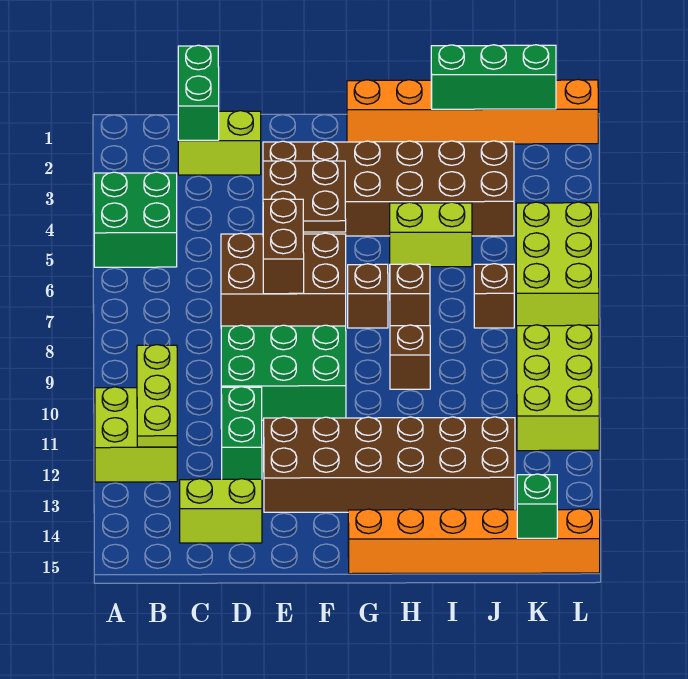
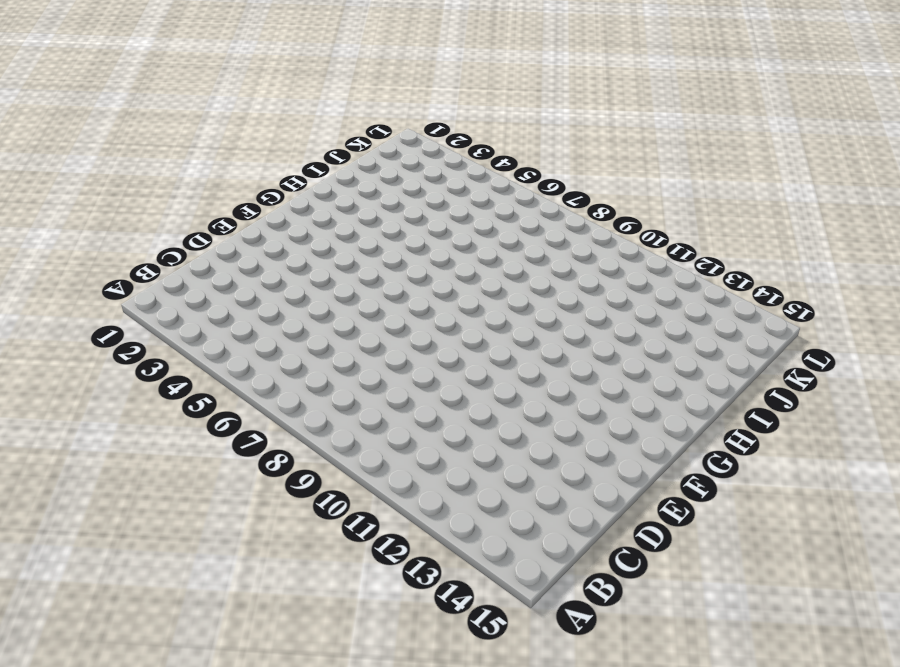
none -> green brick A4:B5 level 1
none -> lime brick A11:B12 level 1
none -> lime brick C2:D2 level 1

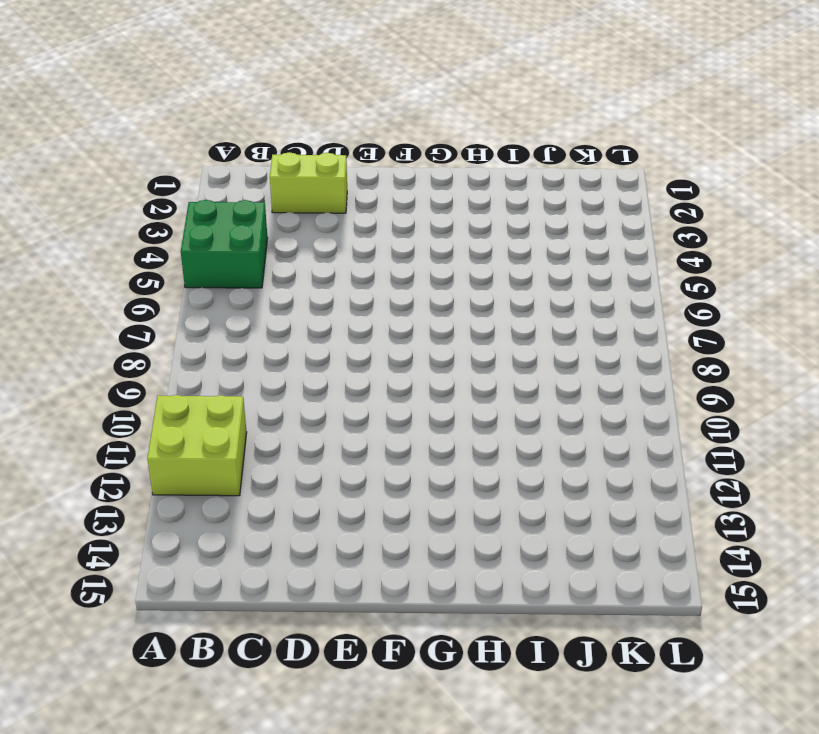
none -> lime brick C14:D14 level 1
none -> brown brick D6:F7 level 1
none -> green brick D9:F10 level 1

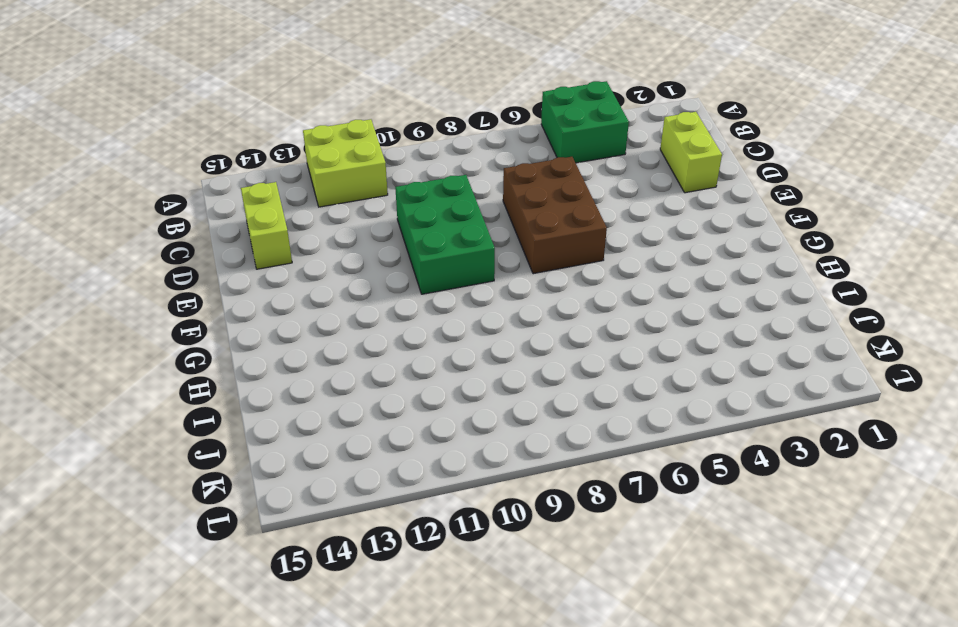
none -> green brick D11:D12 level 1
none -> brown brick E3:J4 level 1
none -> brown brick E12:J13 level 1

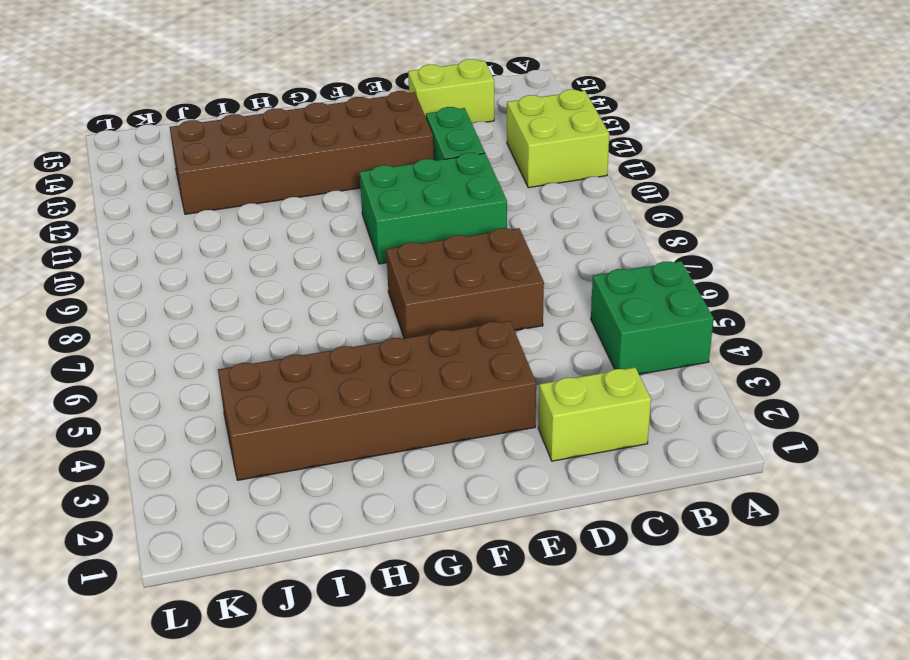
none -> orange brick G1:L1 level 1
none -> brown brick G7 level 1
none -> orange brick G15:L15 level 1

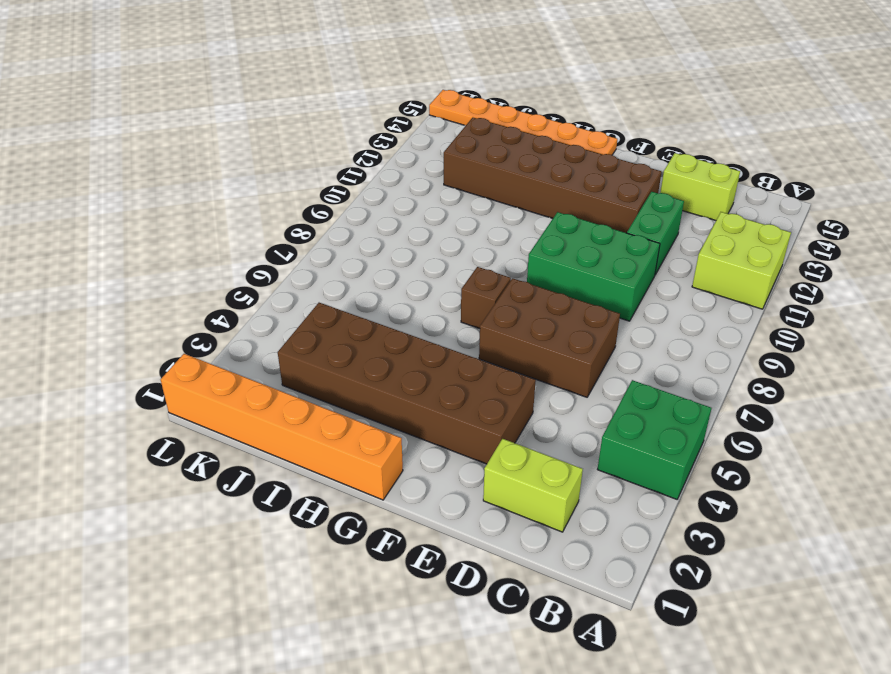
orange plate G15:L15 level 1 -> orange brick G15:L15 level 1
none -> lime brick H5:I5 level 1
none -> brown brick H7 level 1
none -> brown brick H9 level 1

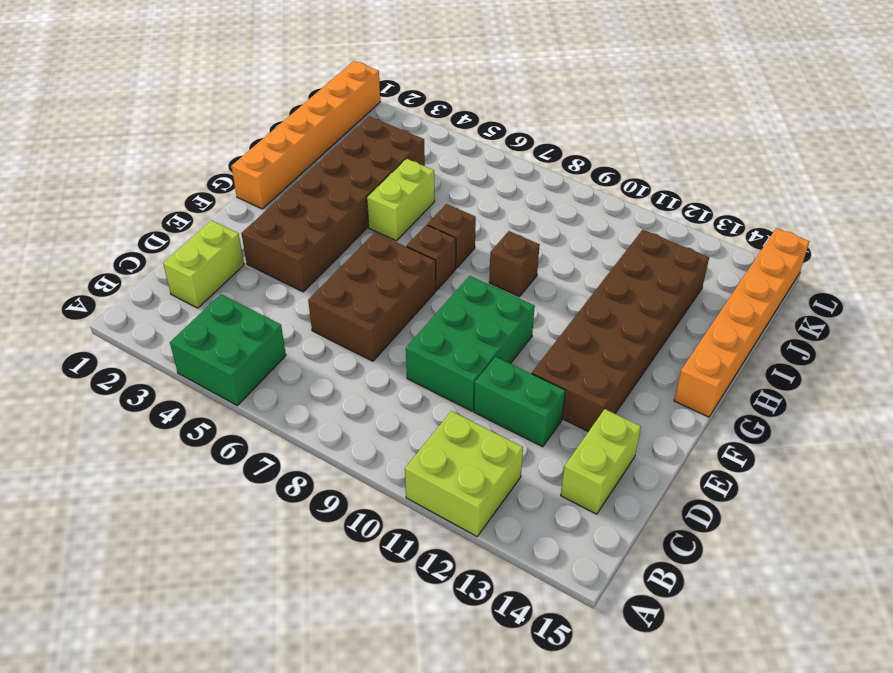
none -> brown brick J7 level 1
none -> lime brick K5:L7 level 1
none -> lime brick K9:L11 level 1

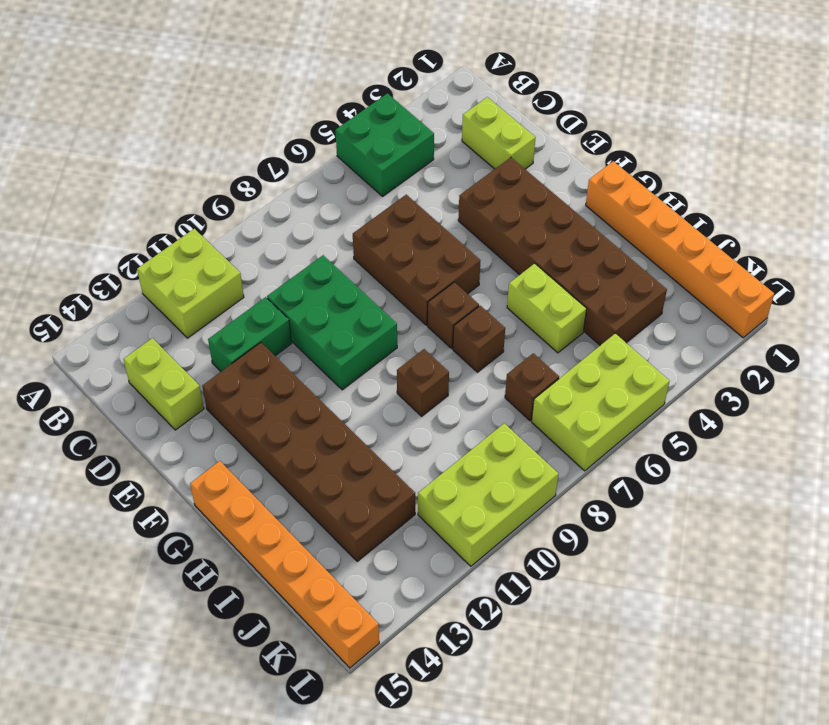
none -> lime plate B10:B12 level 2
none -> green brick C1:C2 level 2
none -> brown plate E4:F5 level 2

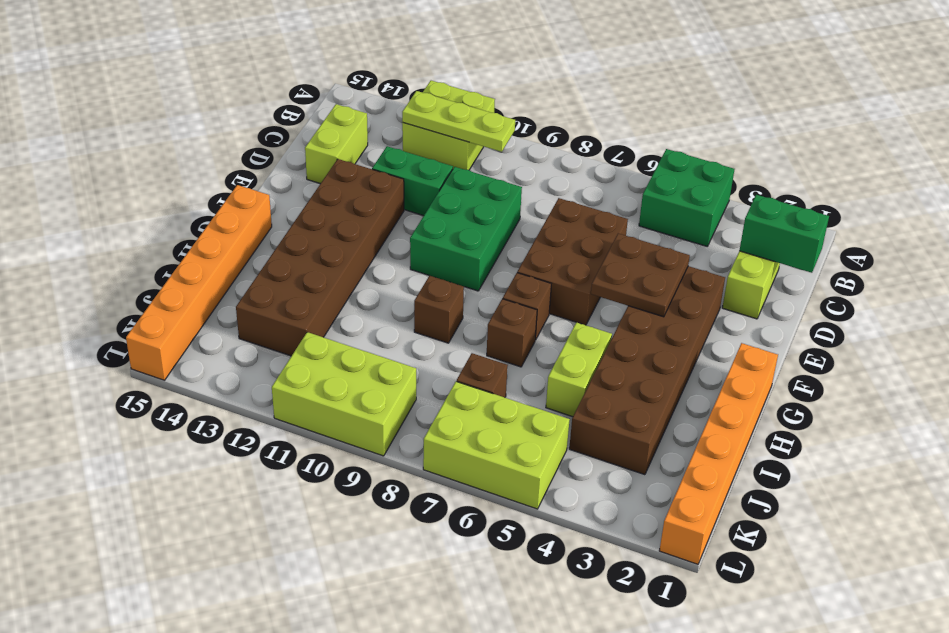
none -> brown brick E6:E7 level 2
none -> green brick I1:K1 level 2
none -> green brick K15 level 2

